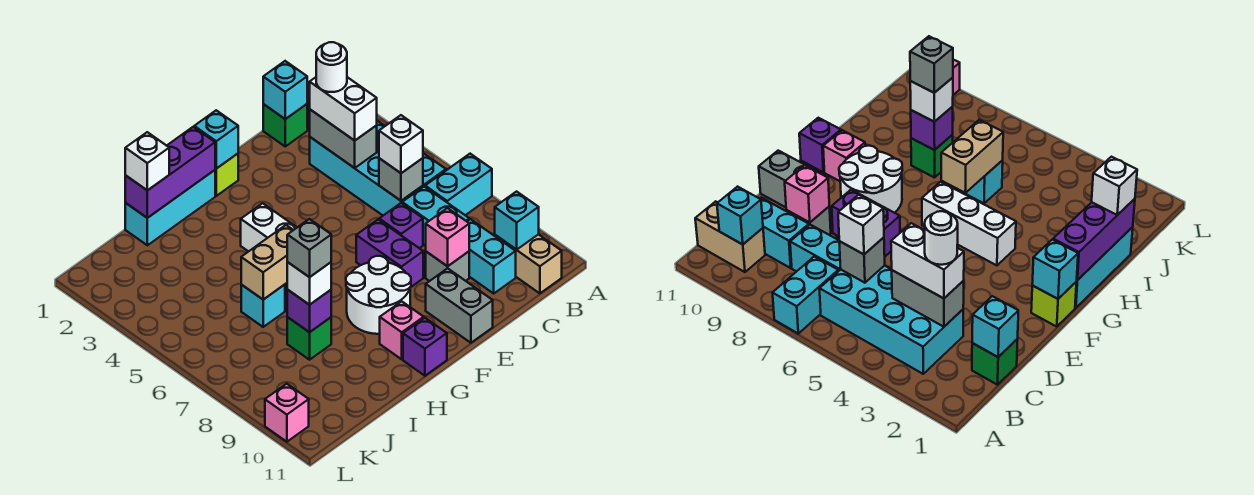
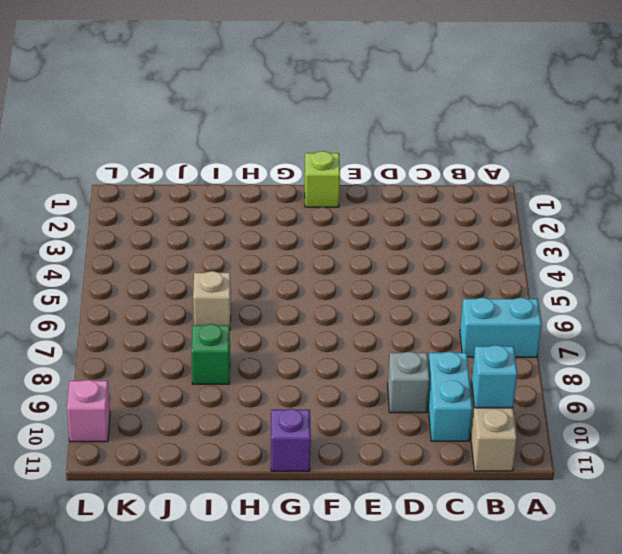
tan brick I6 level 1 -> cyan brick I6 level 1
none -> cyan brick B3:C6 level 1
none -> green brick C1 level 1
none -> cyan brick C7:C8 level 1
none -> purple brick D7 level 1

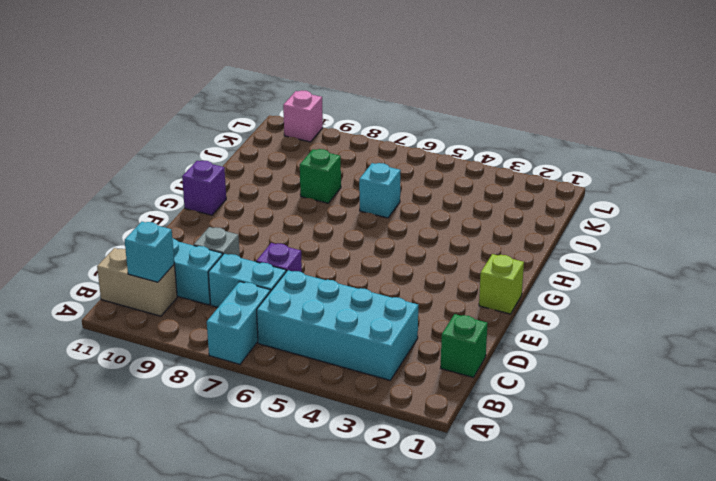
none -> purple brick E7:E8 level 1
none -> grey brick E10:E11 level 1
none -> white round brick F8:G9 level 1
none -> cyan brick G1:I1 level 1

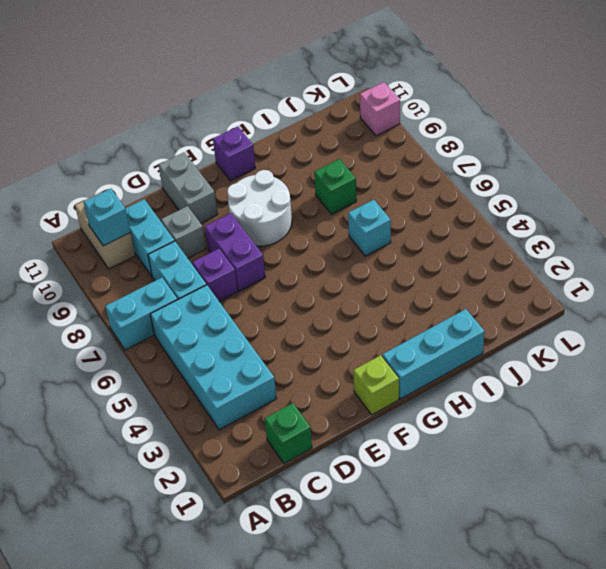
none -> white brick G4:G6 level 1
none -> pink brick G10 level 1
none -> cyan brick C1 level 2
none -> grey brick C3:C4 level 2

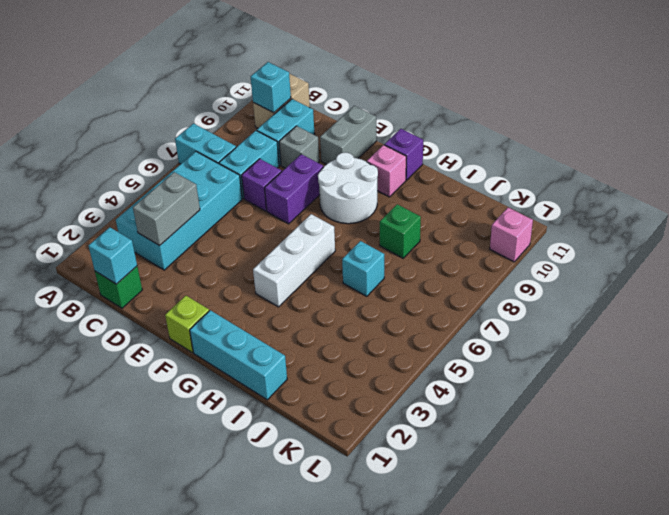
none -> grey brick C6 level 2
none -> pink brick D9 level 2
none -> cyan brick F1 level 2
none -> purple brick G1:I1 level 2

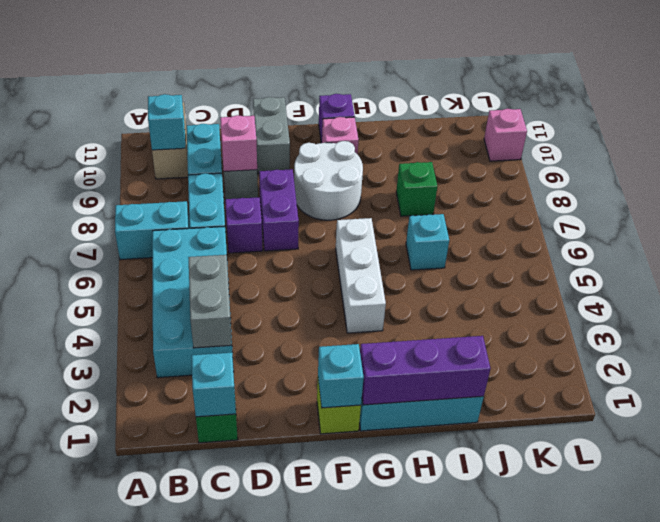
none -> grey brick C6 level 2
none -> tan brick H6:I6 level 2
none -> purple brick I8 level 2
none -> white brick C3:C4 level 3

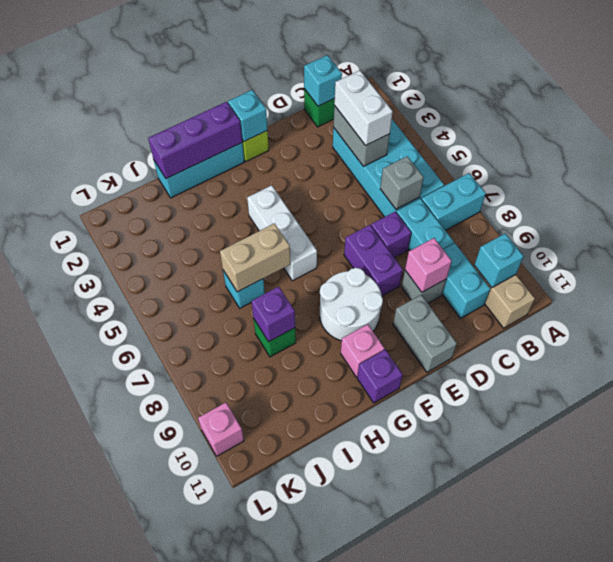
none -> white brick C6 level 3
none -> white brick I1 level 3
none -> white brick I8 level 3
none -> white round brick C3 level 4

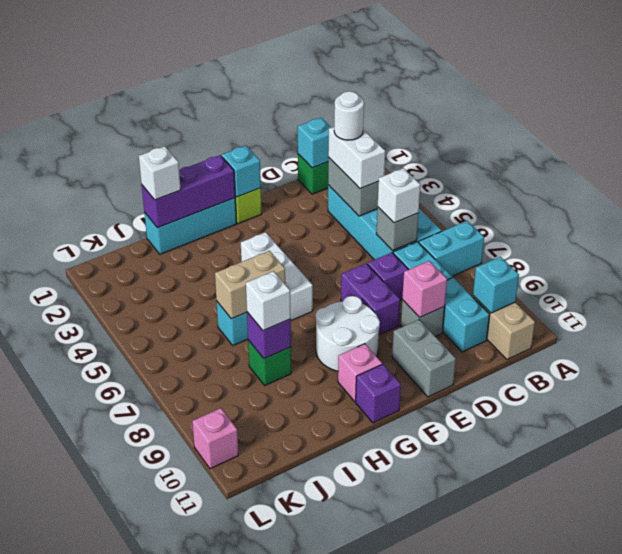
none -> grey brick I8 level 4

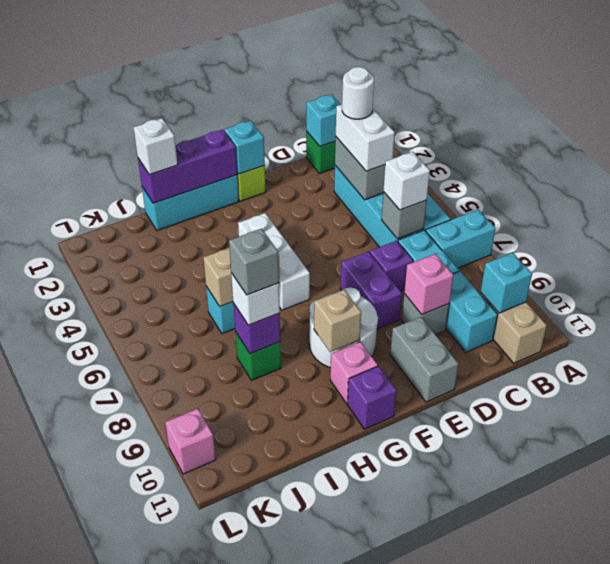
tan brick G9 level 2 -> none

